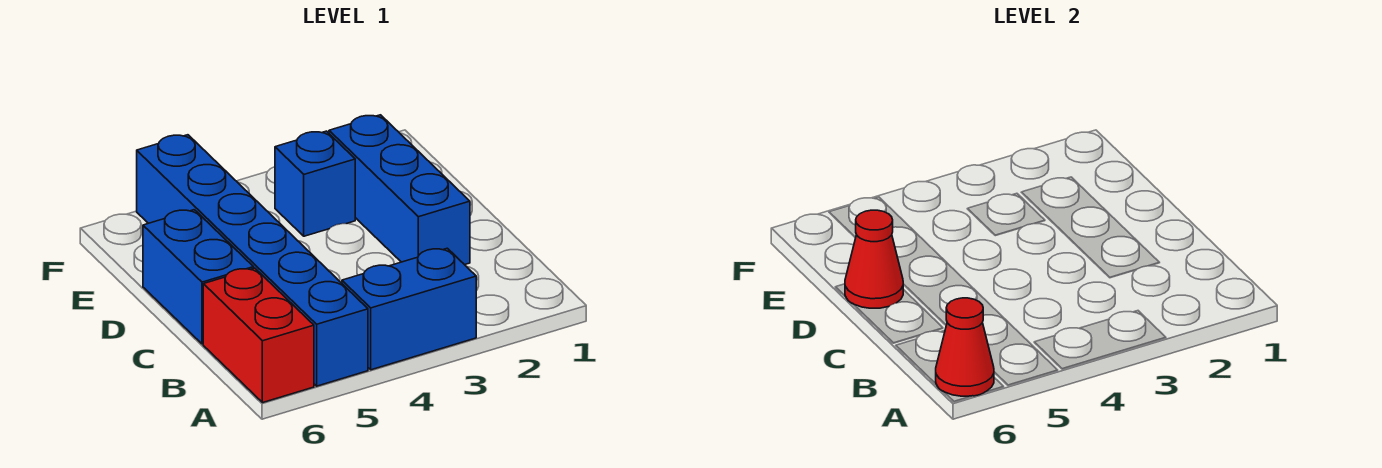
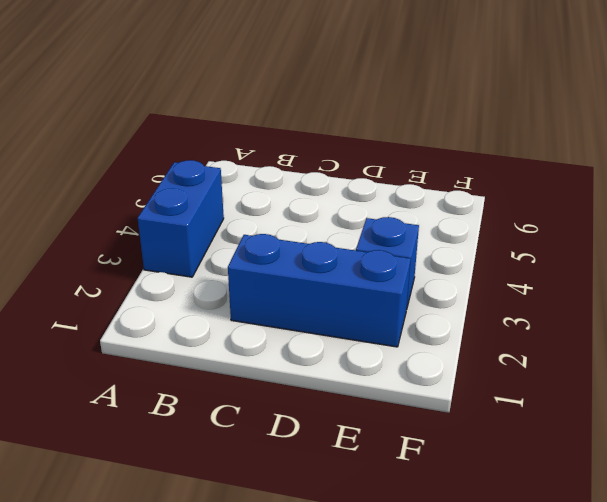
none -> blue brick A5:F5 level 1
none -> red brick A6:B6 level 1

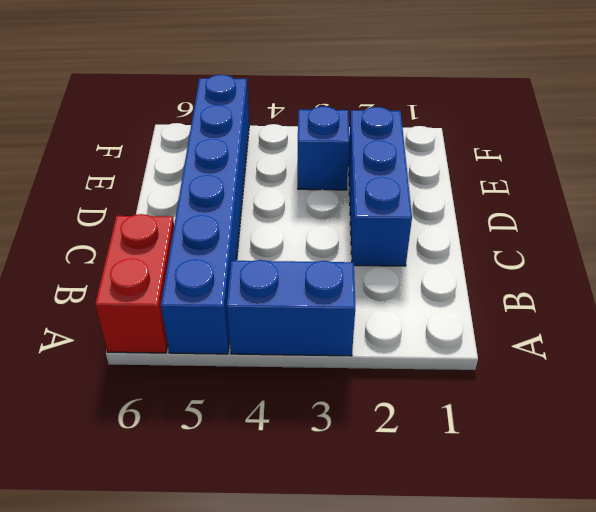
none -> blue brick C6:D6 level 1
none -> red cone A6 level 2

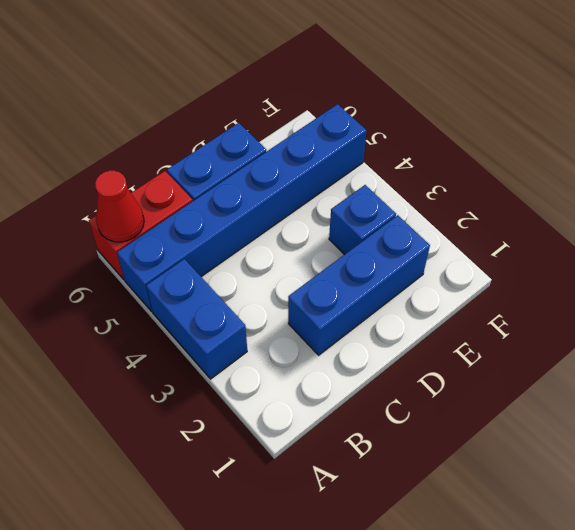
none -> red cone D6 level 2

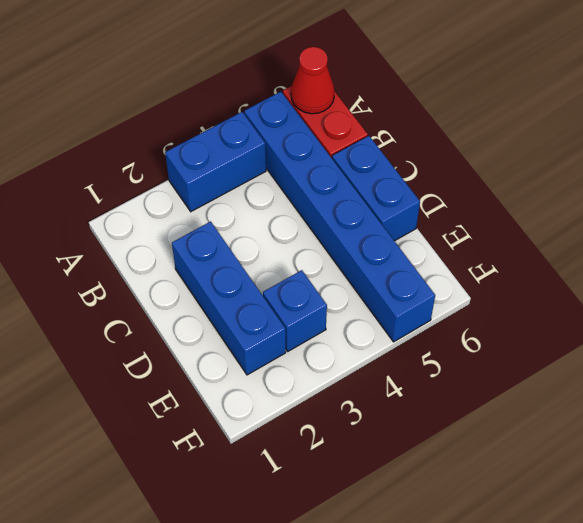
none -> red cone D6 level 2

